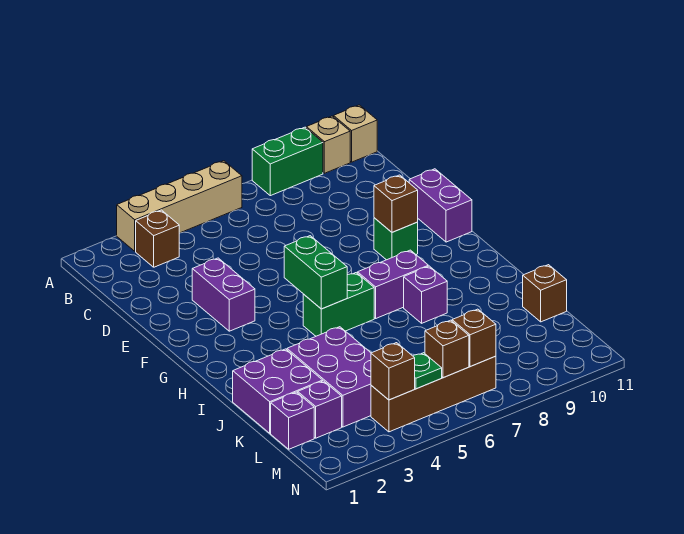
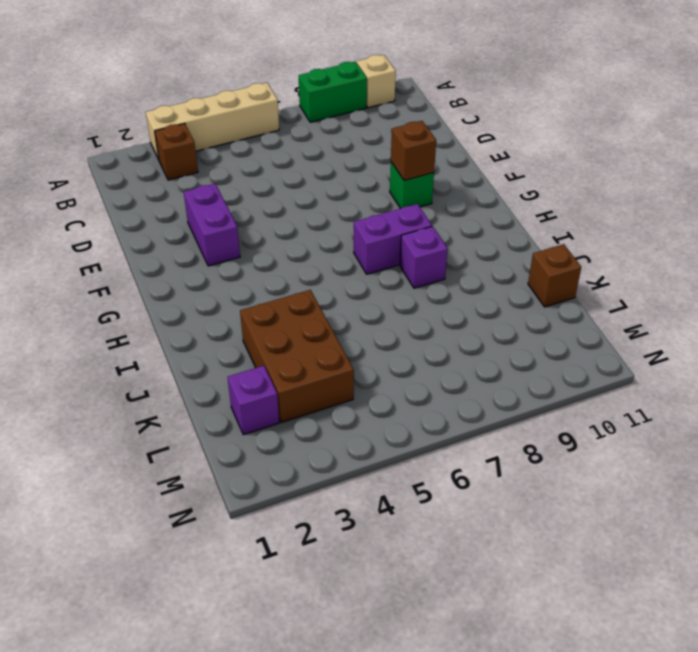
brown brick J3:L4 level 1 -> purple brick J3:L4 level 1
none -> tan brick A11 level 1
none -> purple brick E11:F11 level 1
none -> green brick H5:H6 level 1

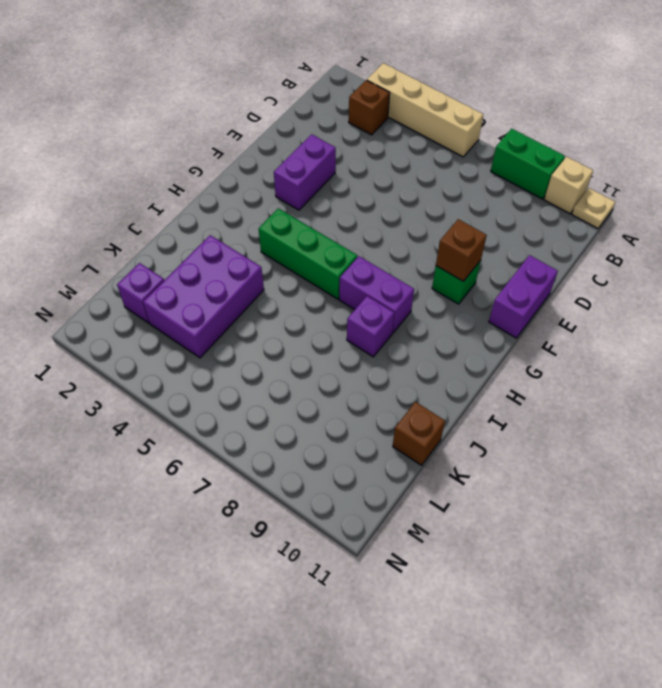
tan plate A11 level 1 -> tan brick A11 level 1
green brick H4:H6 level 1 -> green brick H5:H6 level 1
none -> purple brick J1:K2 level 1
none -> purple brick L1 level 1
none -> brown brick M4:M7 level 1

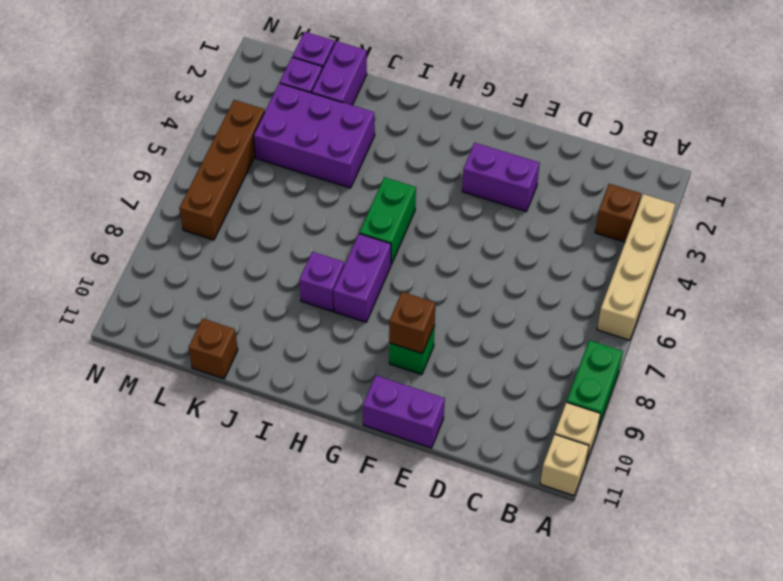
purple brick K1:K2 level 1 -> purple brick J1:K2 level 1
none -> green brick G5:H5 level 2
none -> brown brick M4 level 2
none -> green plate M5 level 2

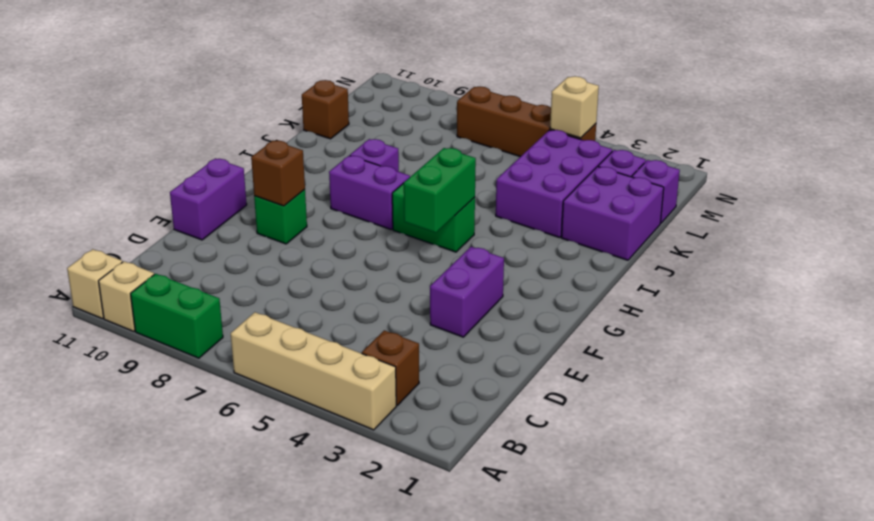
tan brick M4 level 2 -> brown brick M4 level 2
none -> green plate M5 level 2
none -> brown brick M6 level 2
none -> brown brick M7 level 2

